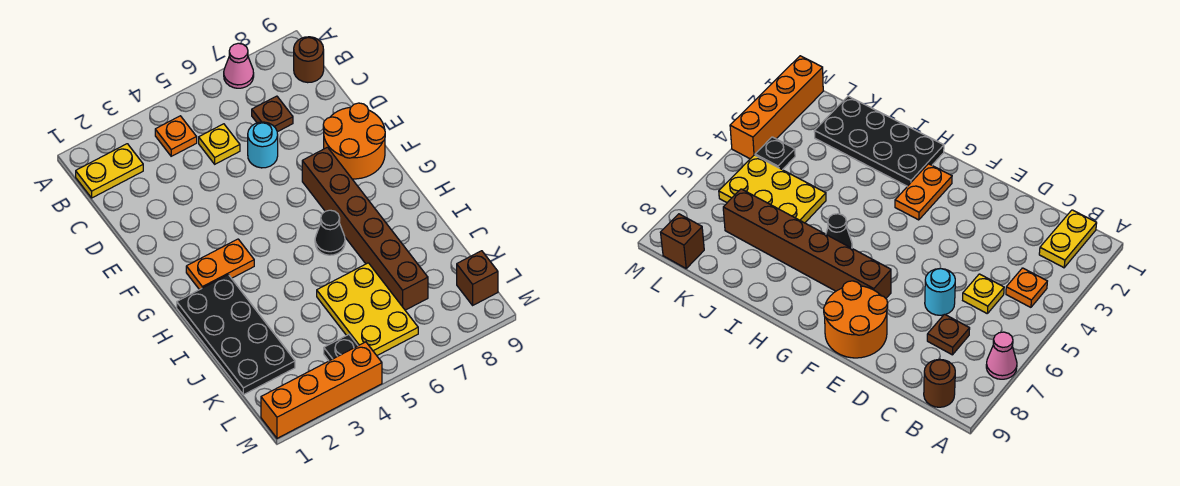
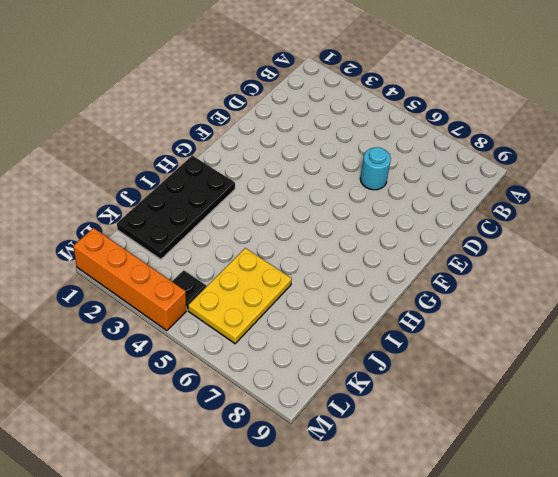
none -> pink cone A7 level 1
none -> yellow plate B1:B2 level 1
none -> orange plate B4 level 1

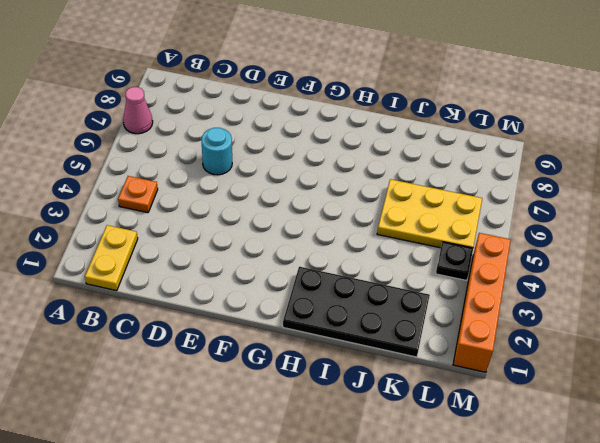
none -> brown round brick B9 level 1
none -> yellow plate C5 level 1
none -> brown plate C7 level 1

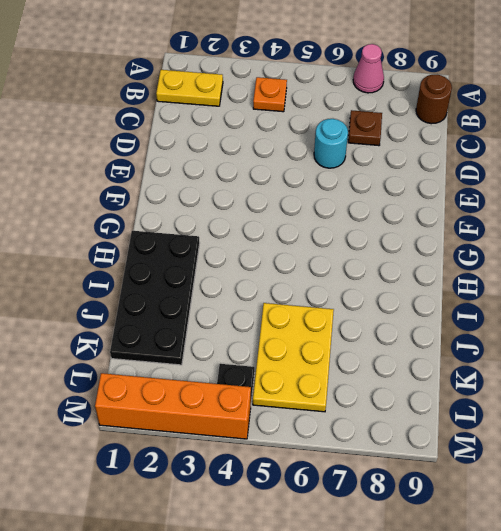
none -> yellow plate C5 level 1
none -> orange round brick E8:F9 level 1
none -> brown brick F7:K7 level 1

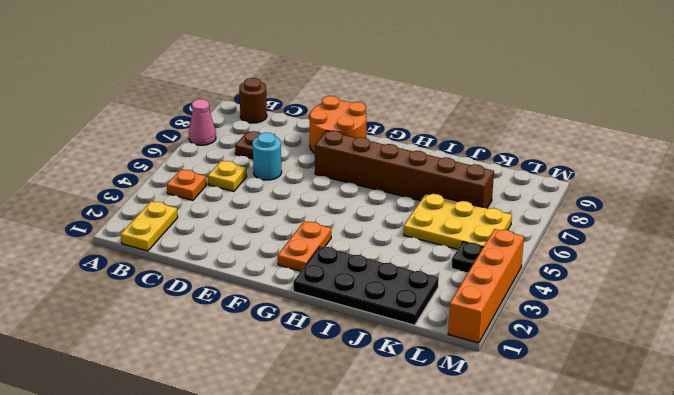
none -> black cone H6 level 1
none -> brown brick L9 level 1

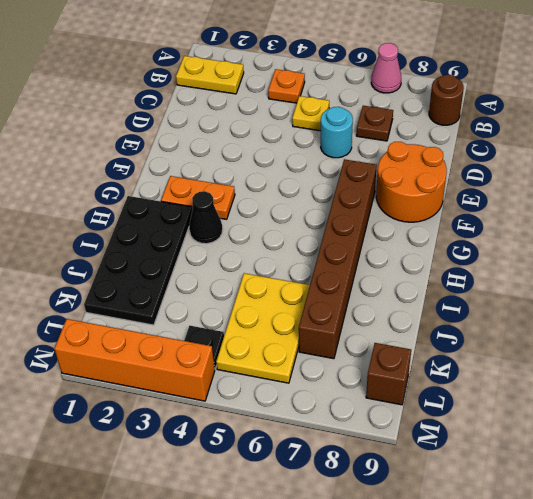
black cone H3 level 1 -> black cone H6 level 1

